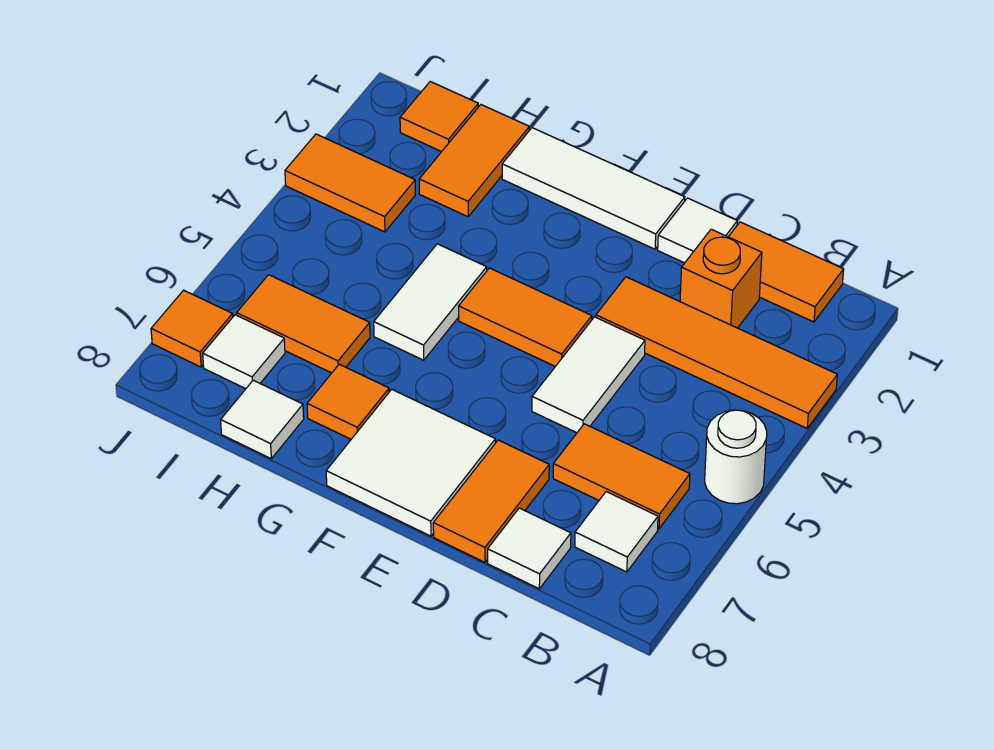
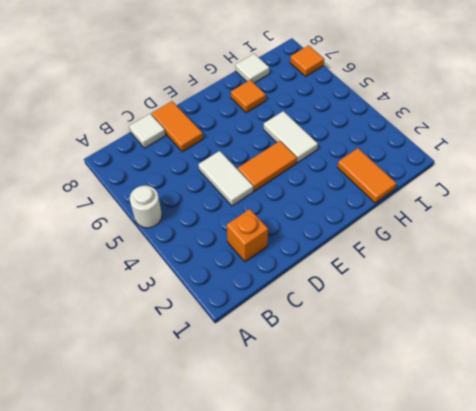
none -> orange tile A3:D3 level 1
none -> orange tile B1:C1 level 1
none -> orange tile B6:C6 level 1

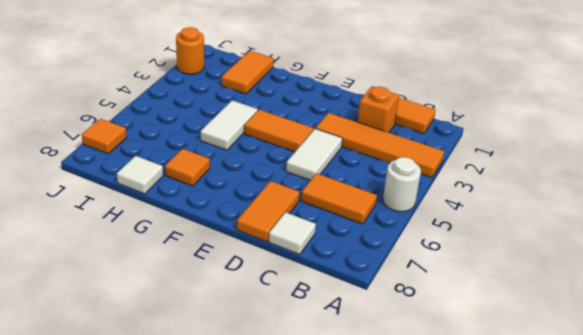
orange round brick J2 level 1 -> none
none -> white tile B7 level 1
none -> white tile D1 level 1
none -> white tile E1:G1 level 1

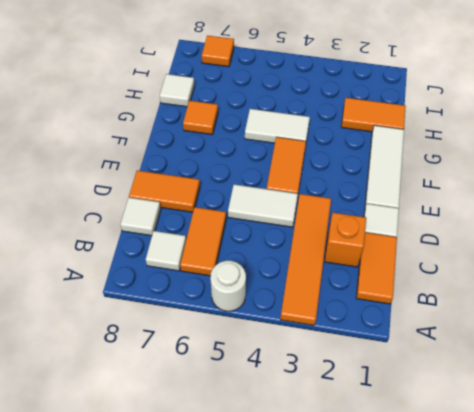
none -> white tile E7:F8 level 1
none -> orange tile H6:I6 level 1
none -> orange tile I1 level 1

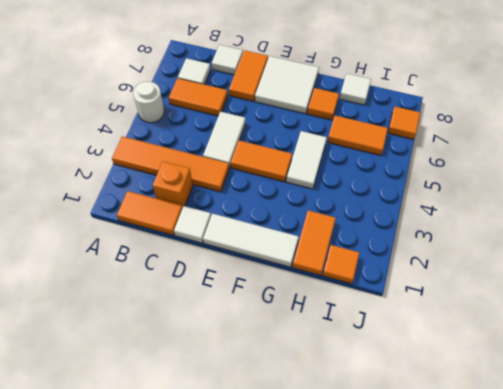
none -> orange tile I3:J3 level 1
none -> white tile I7 level 1

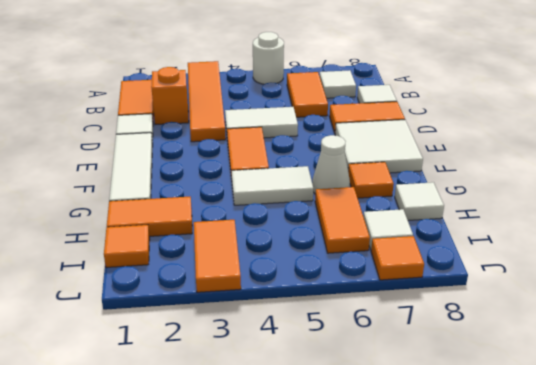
white cone G6 level 1 -> none

